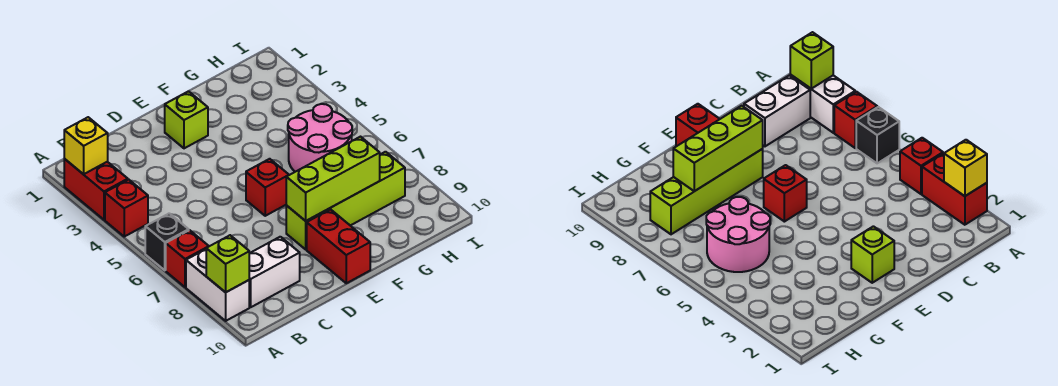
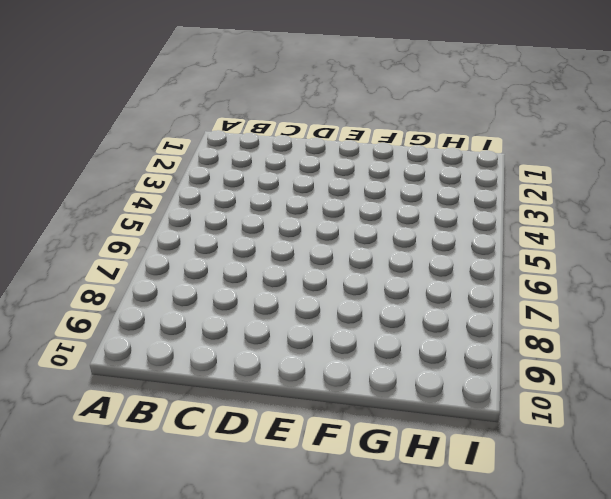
none -> red brick A2:A3 level 1
none -> red brick A4 level 1
none -> black brick A6 level 1

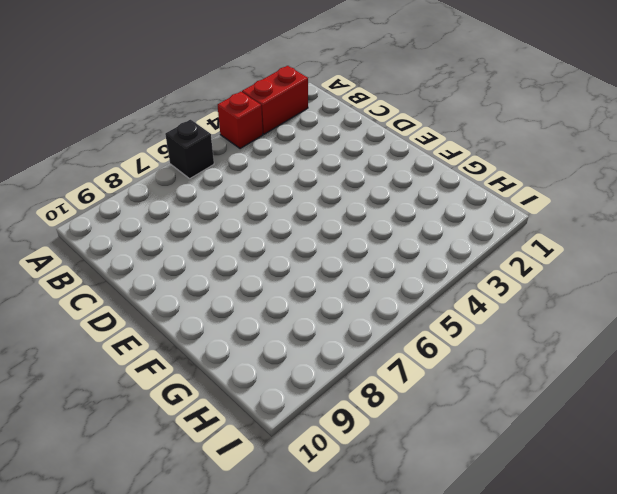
none -> red brick A7 level 1
none -> white brick A8:A9 level 1
none -> white brick B9:C9 level 1

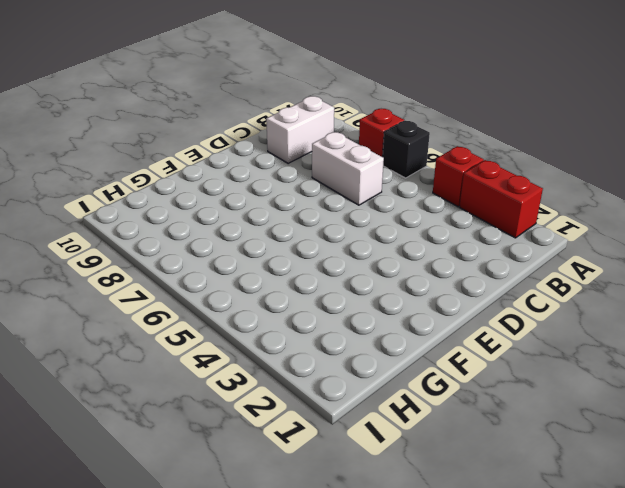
white brick C6:C7 level 1 -> white brick A8:A9 level 1
none -> lime brick E2 level 1
none -> red brick E6 level 1
none -> lime brick E8:H8 level 1

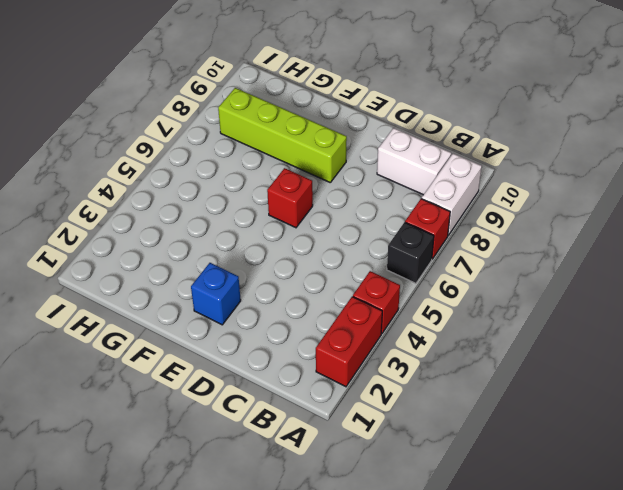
blue brick E2 level 1 -> lime brick E2 level 1
none -> red brick E9:E10 level 1
none -> pink round brick G5:H6 level 1
none -> yellow brick A2 level 2

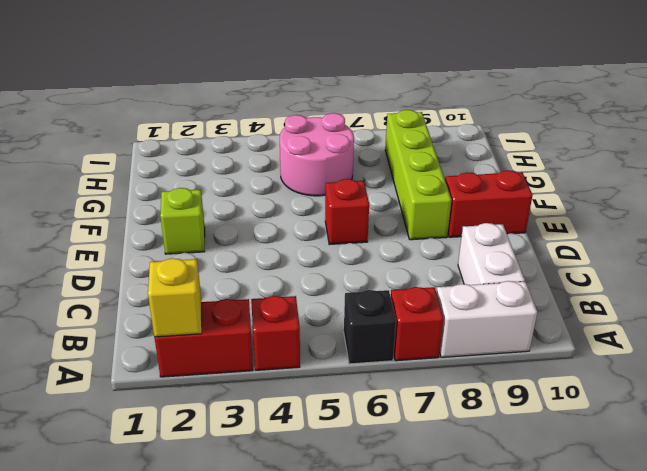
none -> lime brick A9 level 2
none -> lime brick E8:G8 level 2

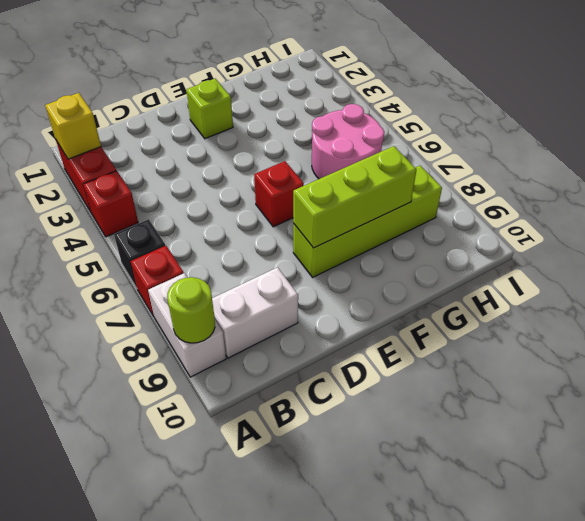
lime round brick A9 level 2 -> lime brick A9 level 2
none -> red brick E9:E10 level 1

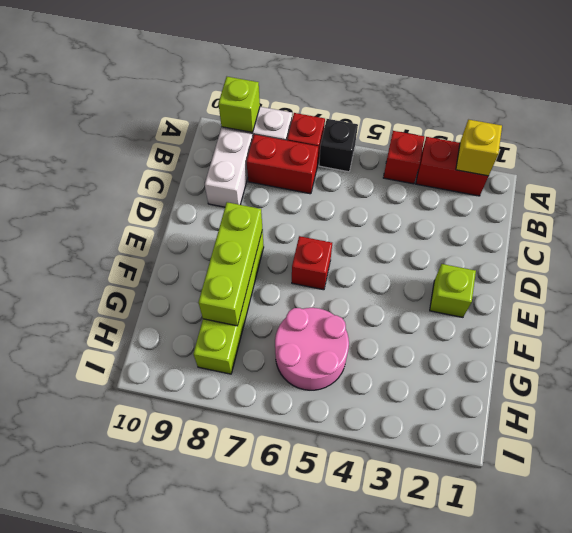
red brick B7:B8 level 1 -> red brick E9:E10 level 1

